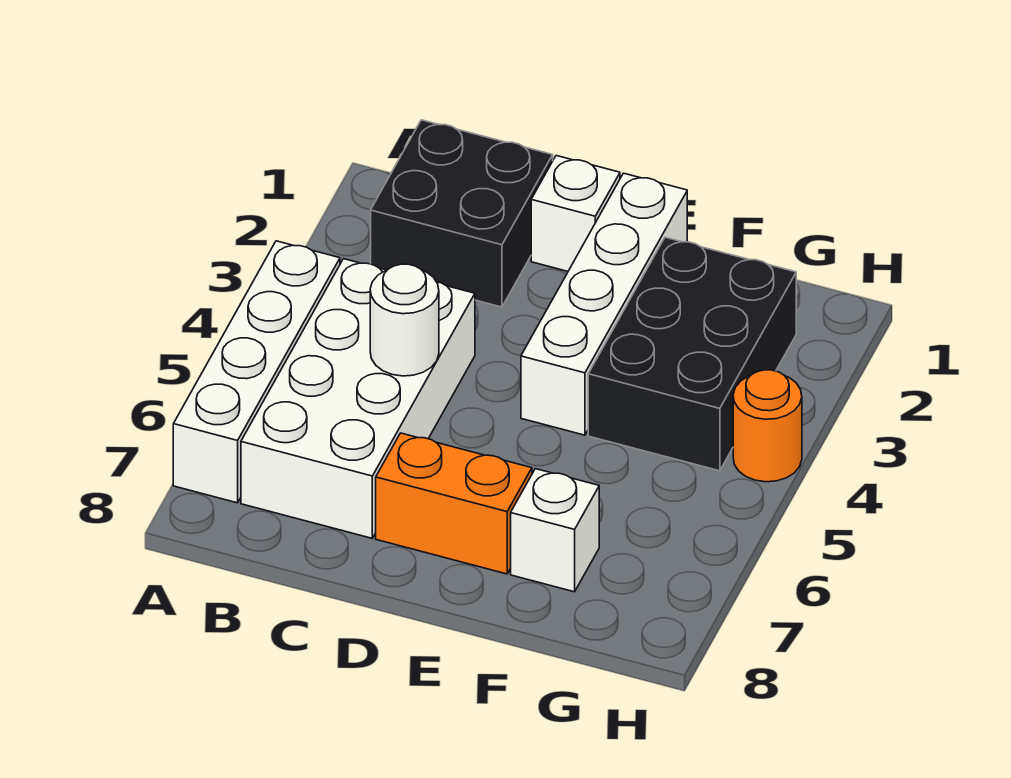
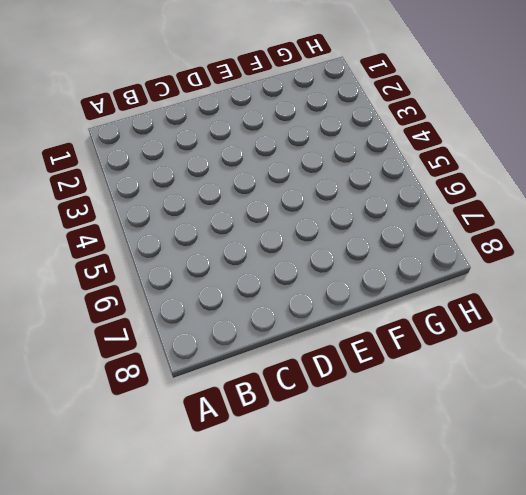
none -> white brick A4:A7 level 1
none -> black brick B1:C2 level 1

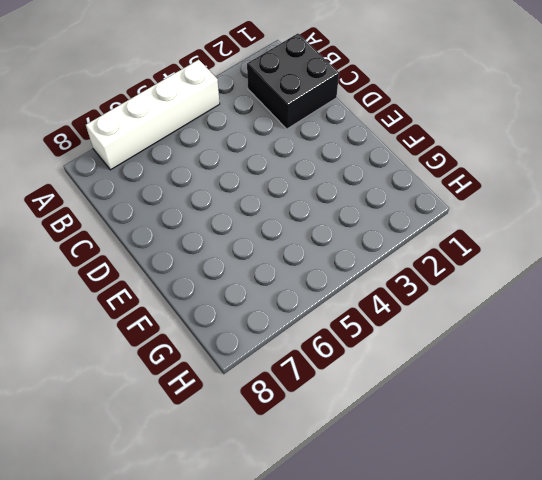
none -> white brick B4:C7 level 1
none -> white brick D1 level 1

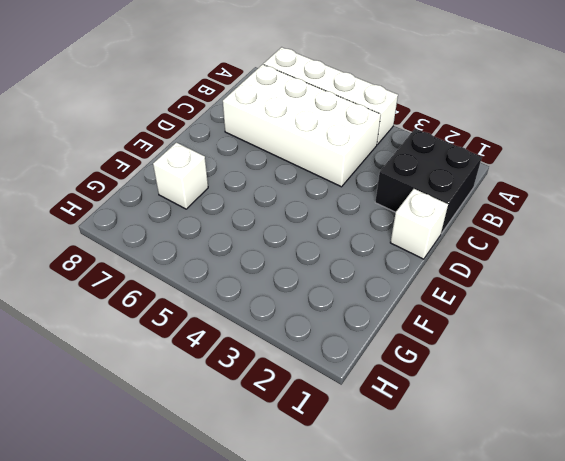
none -> orange brick D7:E7 level 1
none -> white brick E1:E4 level 1

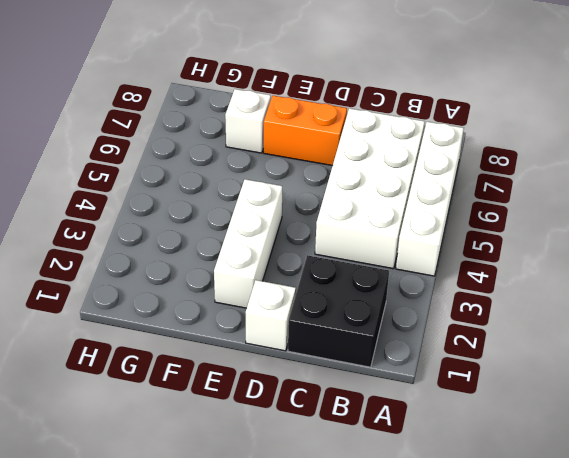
white brick E2:E4 level 1 -> white brick E1:E4 level 1
none -> black brick F2:G4 level 1
none -> orange round brick H4 level 1

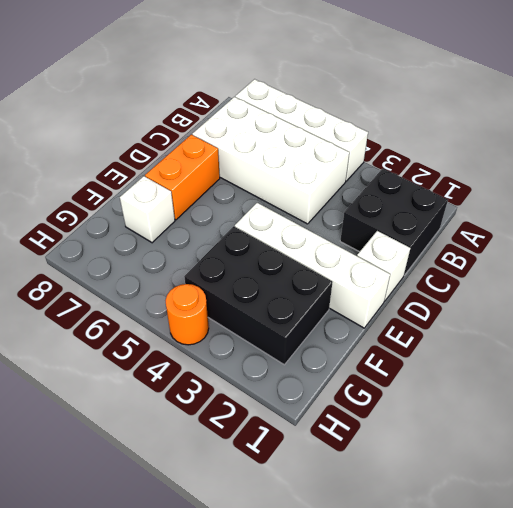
none -> white round brick C5 level 2

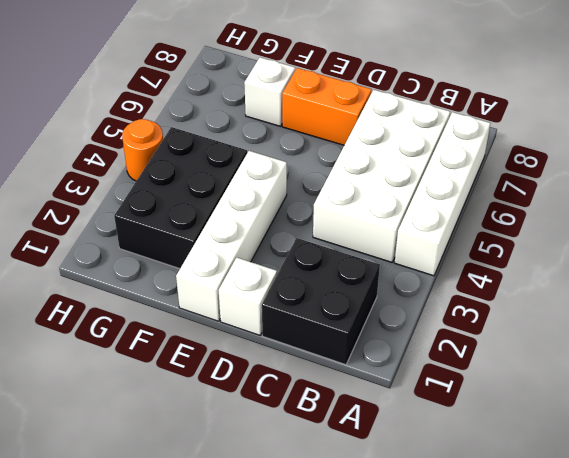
none -> white round brick C5 level 2

